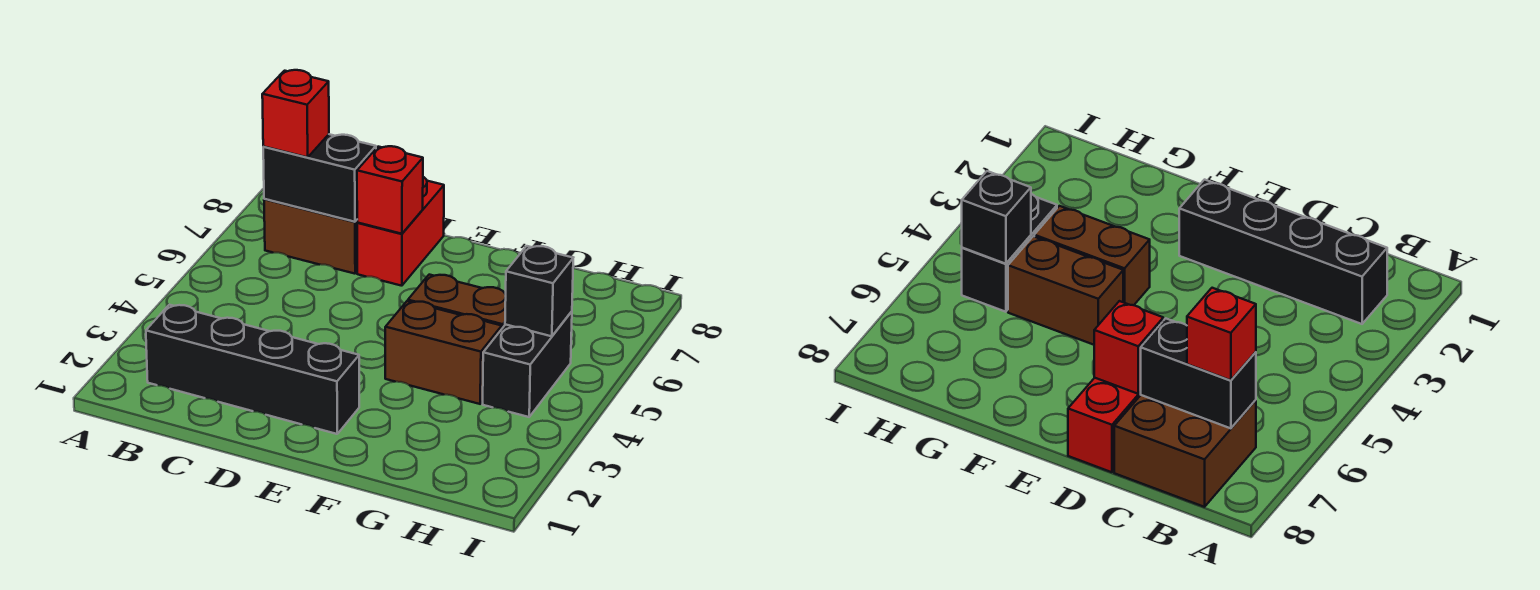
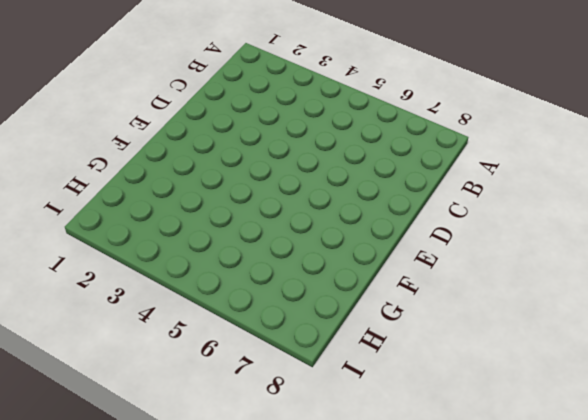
none -> black brick B2:E2 level 1
none -> brown brick B7:C8 level 1

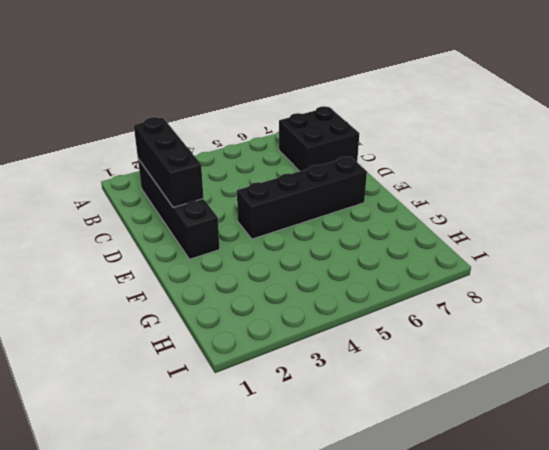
black brick B2:D2 level 2 -> none
black brick B7:C8 level 1 -> brown brick B7:C8 level 1
black brick E4:E7 level 1 -> none
none -> red brick D7:D8 level 1
none -> brown brick F4:G4 level 1

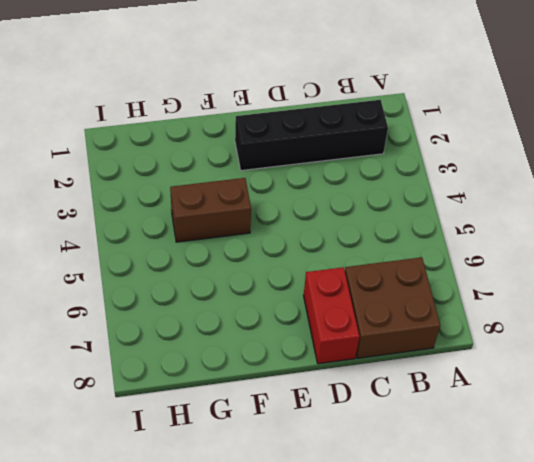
none -> brown brick F5:G5 level 1
none -> black brick H4:H5 level 1

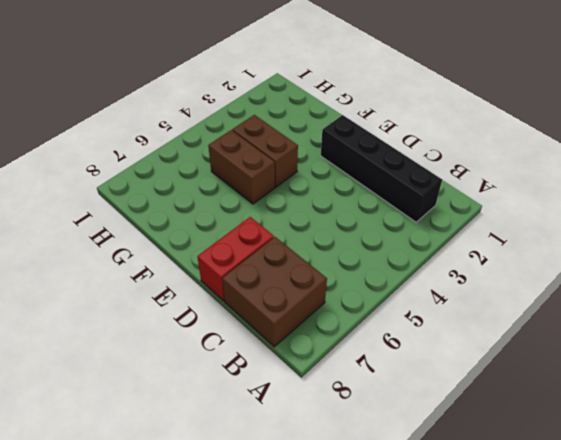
none -> black brick H4:H5 level 1
none -> black brick B7:C7 level 2

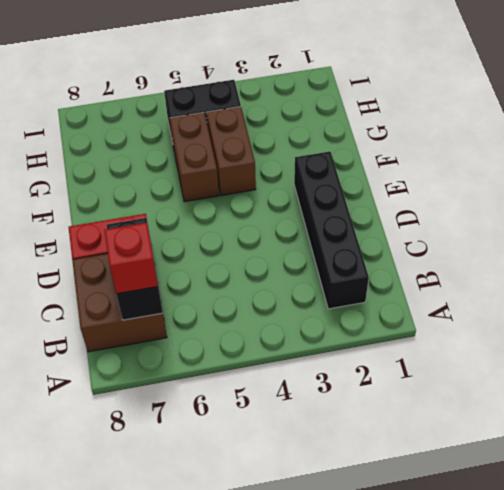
none -> red brick D7 level 2
none -> black brick H5 level 2

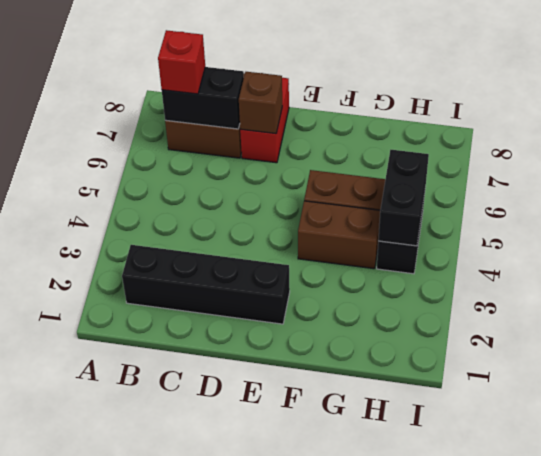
brown brick D7 level 2 -> red brick D7 level 2
black brick H4:H5 level 2 -> black brick H5 level 2

